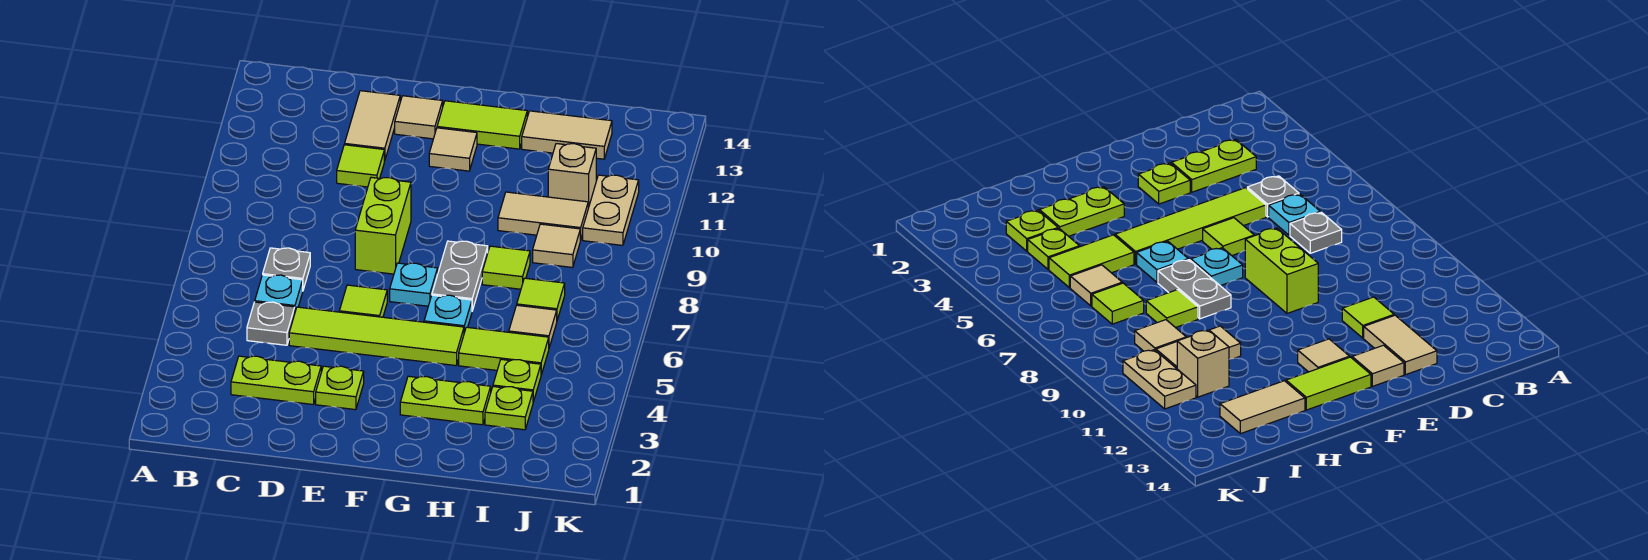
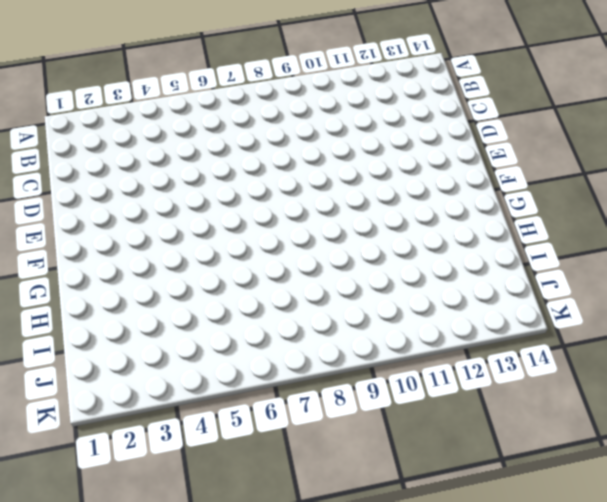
none -> lime plate C3:D3 level 1
none -> grey plate C5 level 1
none -> cyan plate C6 level 1

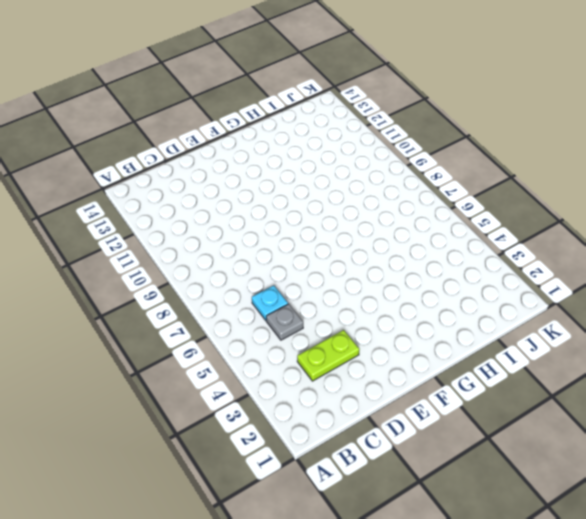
none -> grey plate C7 level 1
none -> lime tile D5:G5 level 1
none -> lime tile D11 level 1

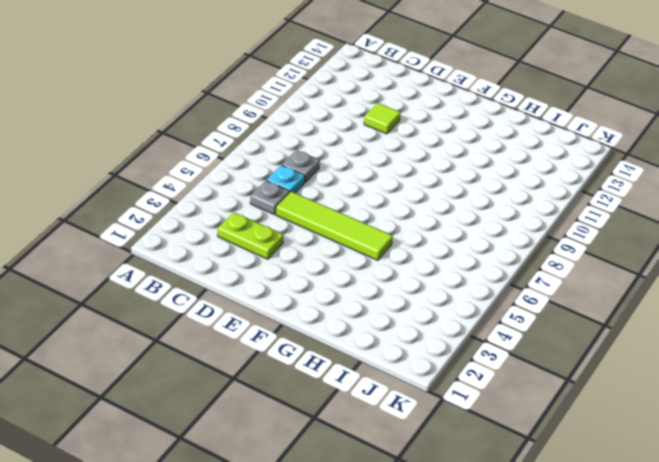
none -> tan tile D12:D13 level 1
none -> lime plate E3 level 1
none -> lime tile E6 level 1

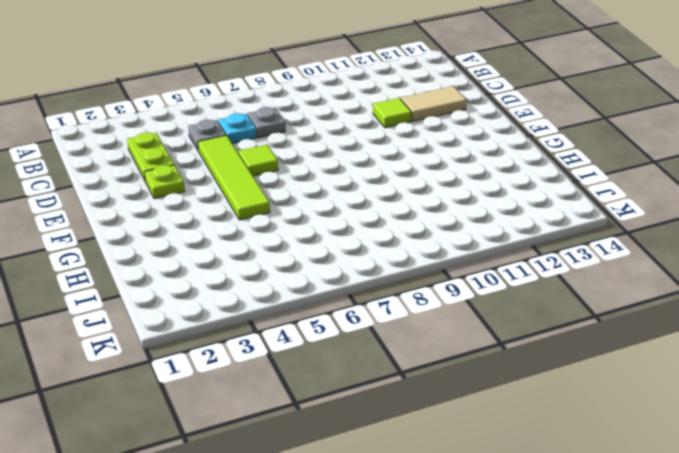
none -> lime brick E8:E9 level 1
none -> tan tile E13 level 1
none -> cyan plate F7 level 1

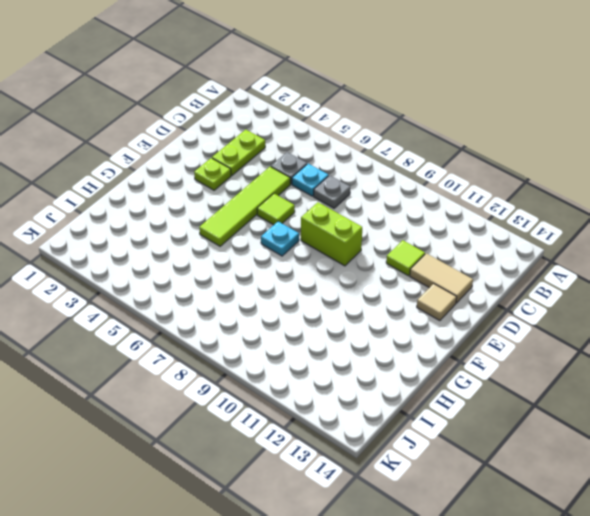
none -> tan tile F12 level 1
none -> lime tile F13:G13 level 1
none -> lime plate G3:H3 level 1

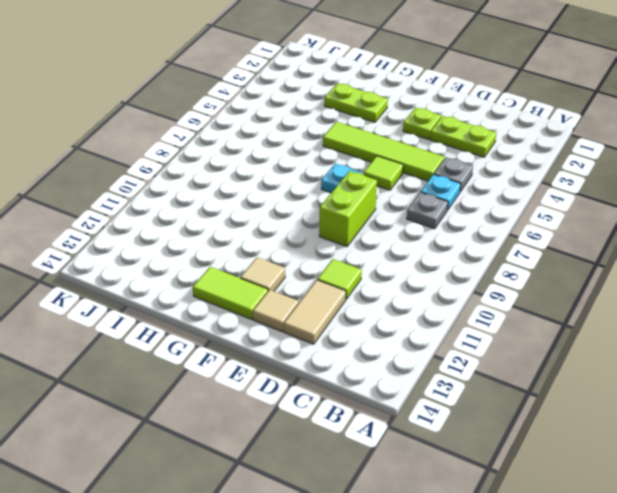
none -> cyan plate G6 level 1
none -> grey plate G7:G8 level 1
none -> lime tile H5:I5 level 1

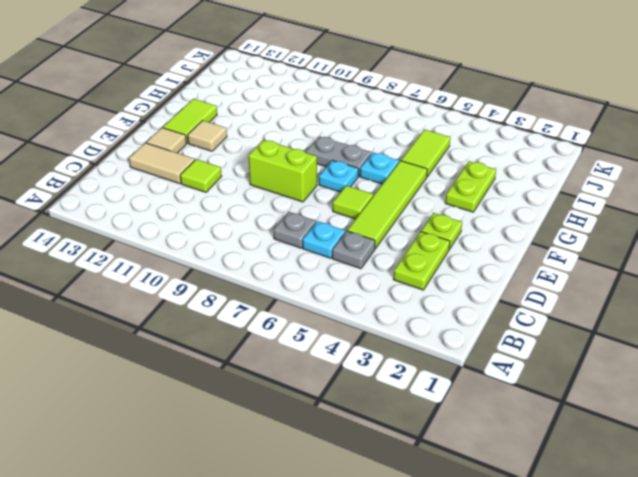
none -> lime tile H8 level 1
none -> tan tile H10:I10 level 1
none -> tan tile H13:I13 level 1

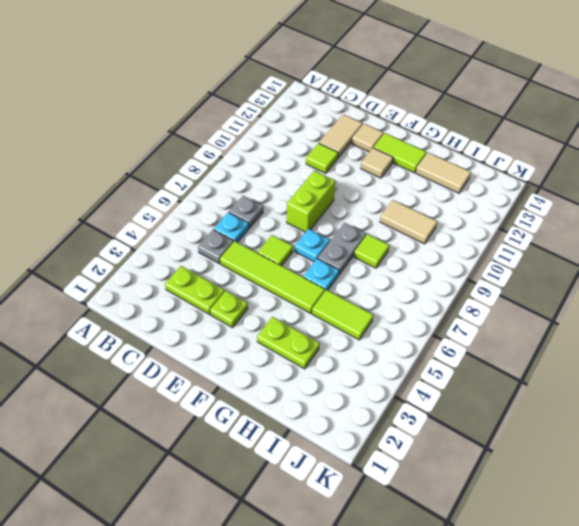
none -> lime plate I3 level 1
none -> lime plate I4 level 1
none -> tan tile I6 level 1

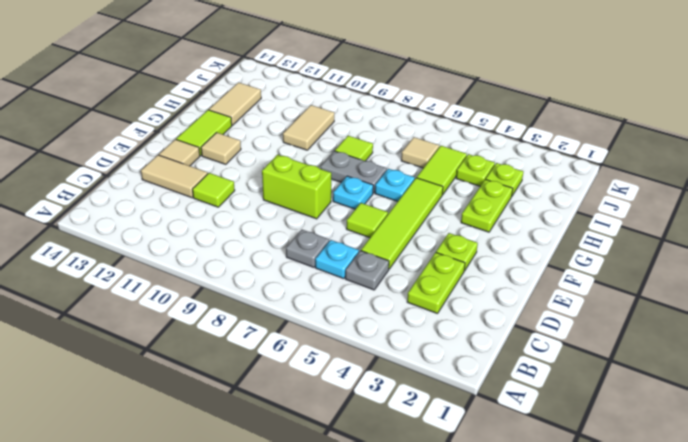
none -> lime tile I7 level 1
none -> tan tile I9 level 1
none -> tan brick I11 level 1

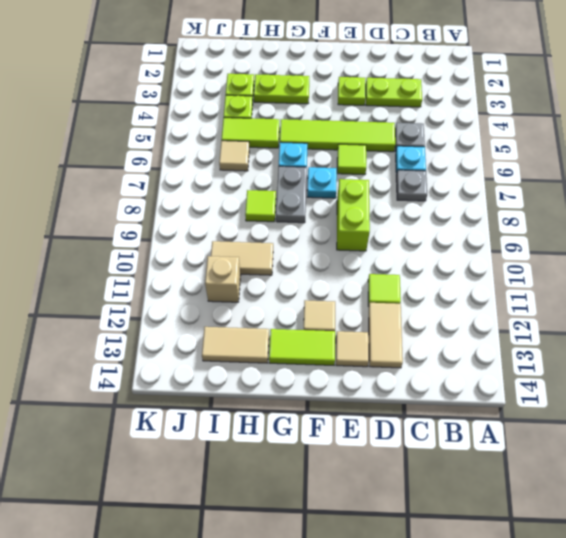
none -> lime tile I7 level 1
none -> tan tile I9 level 1
none -> tan plate J10:J11 level 1

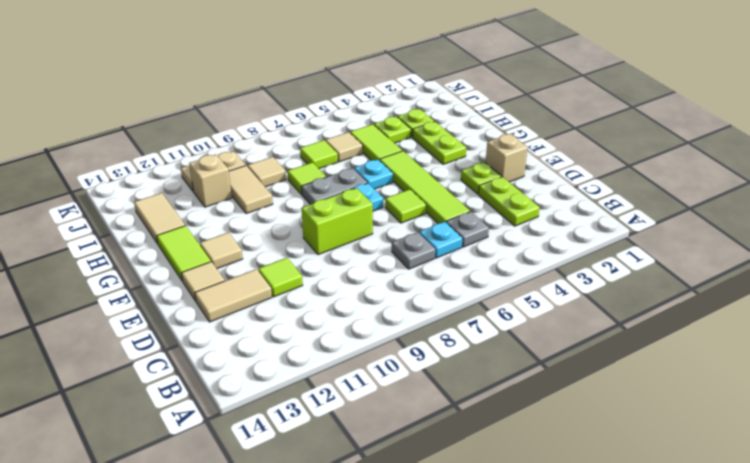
tan brick E2 level 1 -> none

